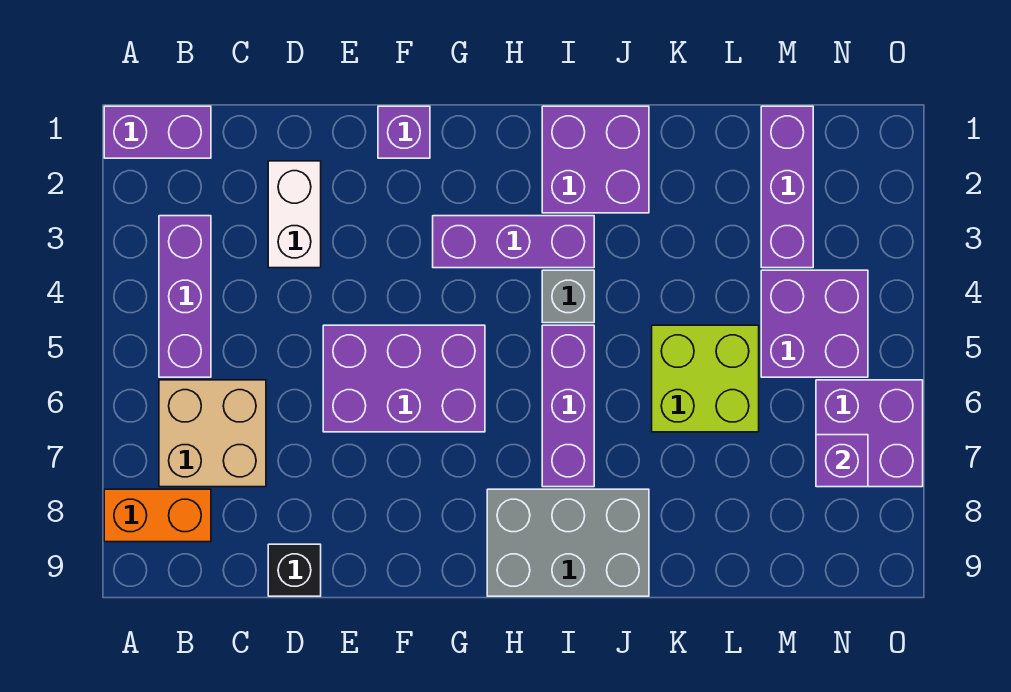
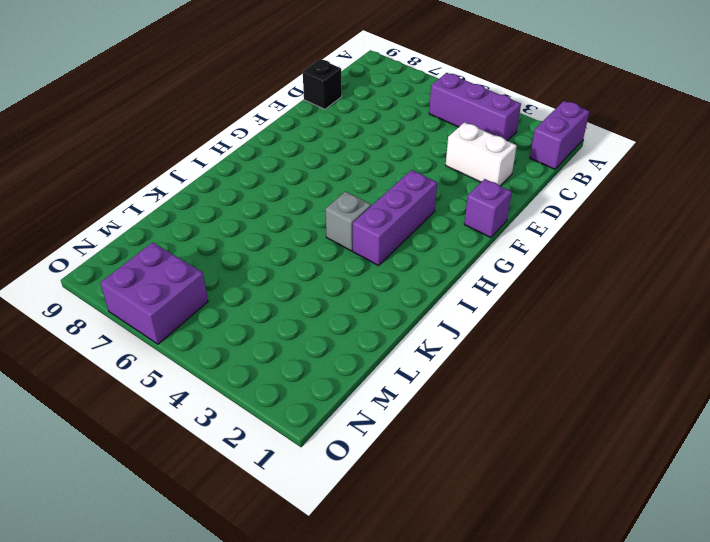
none -> orange brick A8:B8 level 1
none -> tan brick B6:C7 level 1
none -> purple brick E5:G6 level 1

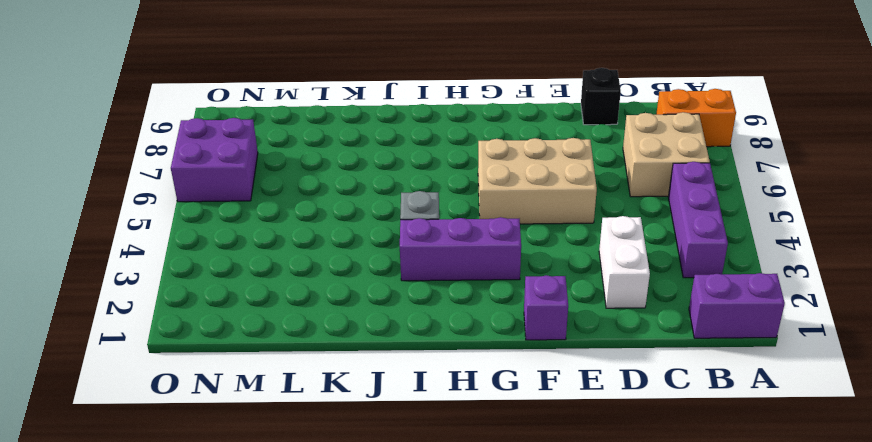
tan brick E5:G6 level 1 -> purple brick E5:G6 level 1
none -> grey brick H8:J9 level 1
none -> purple brick I1:J2 level 1
none -> purple brick I5:I7 level 1

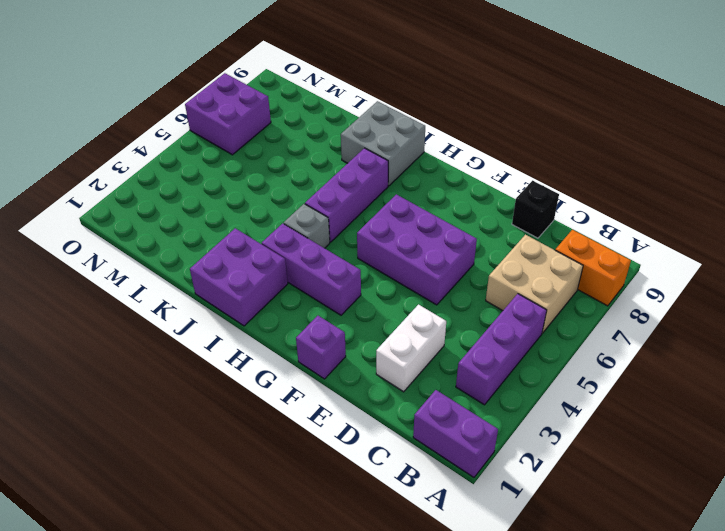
grey brick I8:J9 level 1 -> grey brick H8:J9 level 1
none -> lime brick K5:L6 level 1
none -> purple brick M1:M3 level 1
none -> purple brick M4:N5 level 1

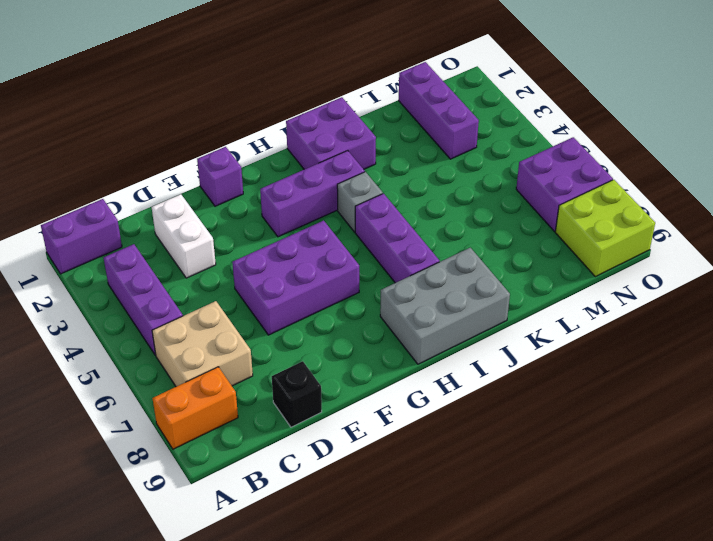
lime brick N8:O9 level 1 -> lime brick K5:L6 level 1
none -> purple brick M4:N5 level 1
none -> purple brick N7 level 2

